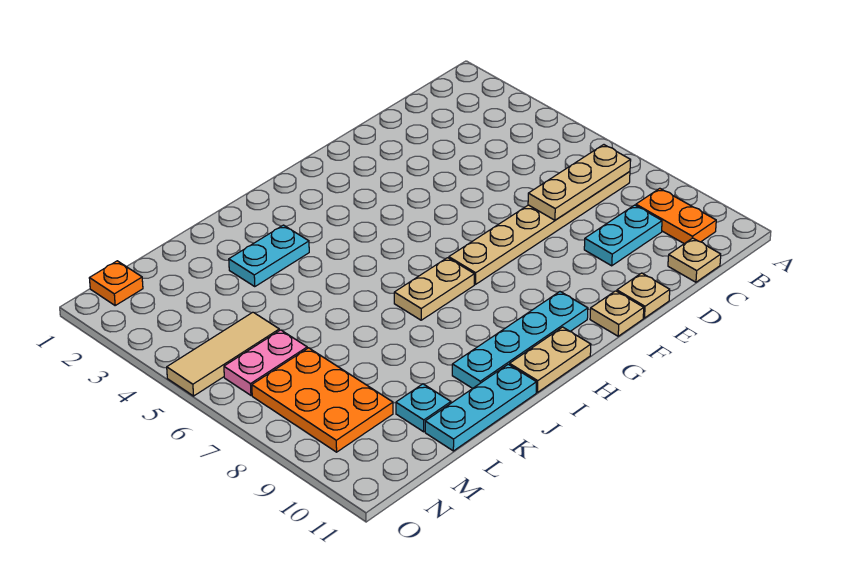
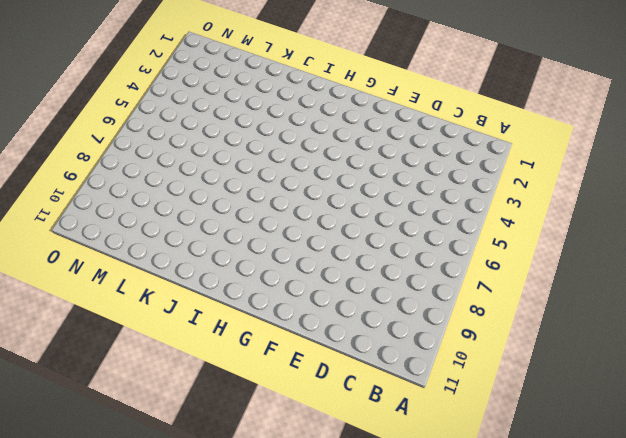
none -> tan plate B7:G7 level 1
none -> orange plate B9:B10 level 1
none -> cyan plate C9:D9 level 1

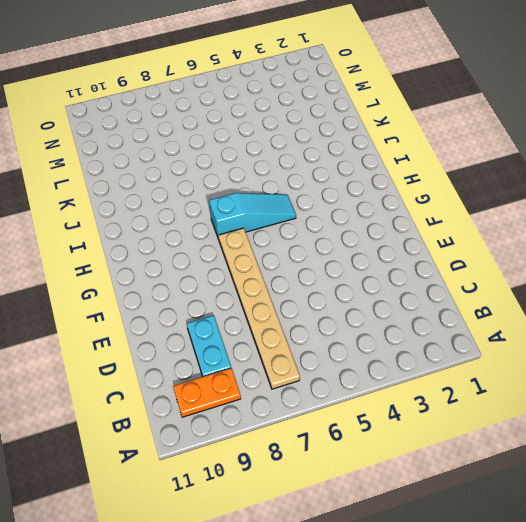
cyan slope H5:H7 level 1 top 7 -> tan plate H7:I7 level 1
none -> tan plate C11 level 1
none -> tan plate E11 level 1
none -> tan plate F11 level 1

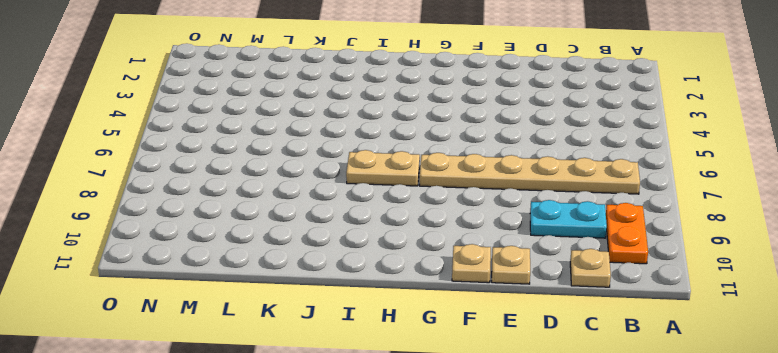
none -> cyan plate G10:J10 level 1
none -> tan plate H11:I11 level 1
none -> cyan plate J3:K3 level 1

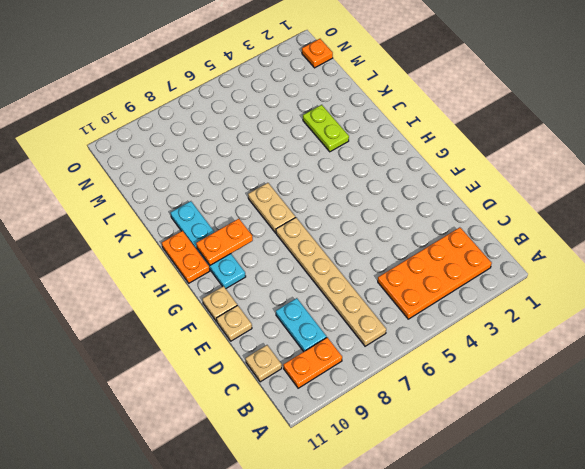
orange plate B2:C5 level 1 -> none
orange plate H9:H10 level 2 -> none
orange plate H11:I11 level 1 -> tan plate H11:I11 level 1
lime plate J3:K3 level 1 -> cyan plate J3:K3 level 1
none -> cyan plate J11:L11 level 1
none -> cyan plate L10 level 1
none -> tan tile M5:O5 level 1

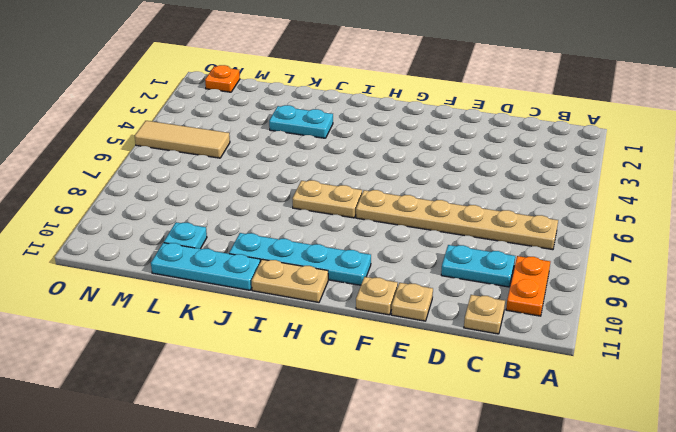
none -> pink plate M6:N6 level 1
none -> orange plate M7:N9 level 1
none -> tan plate B7:D7 level 2

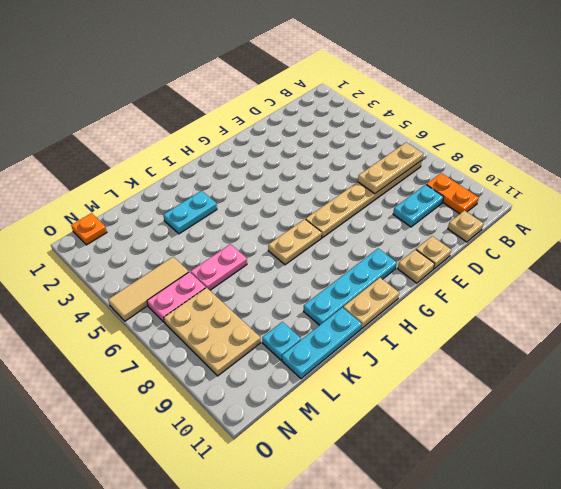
pink plate K6:L6 level 1 -> none
tan plate M7:N9 level 1 -> orange plate M7:N9 level 1

